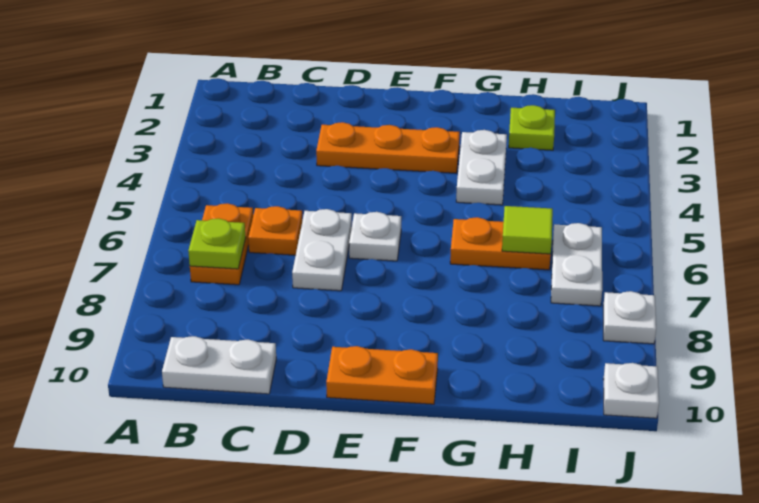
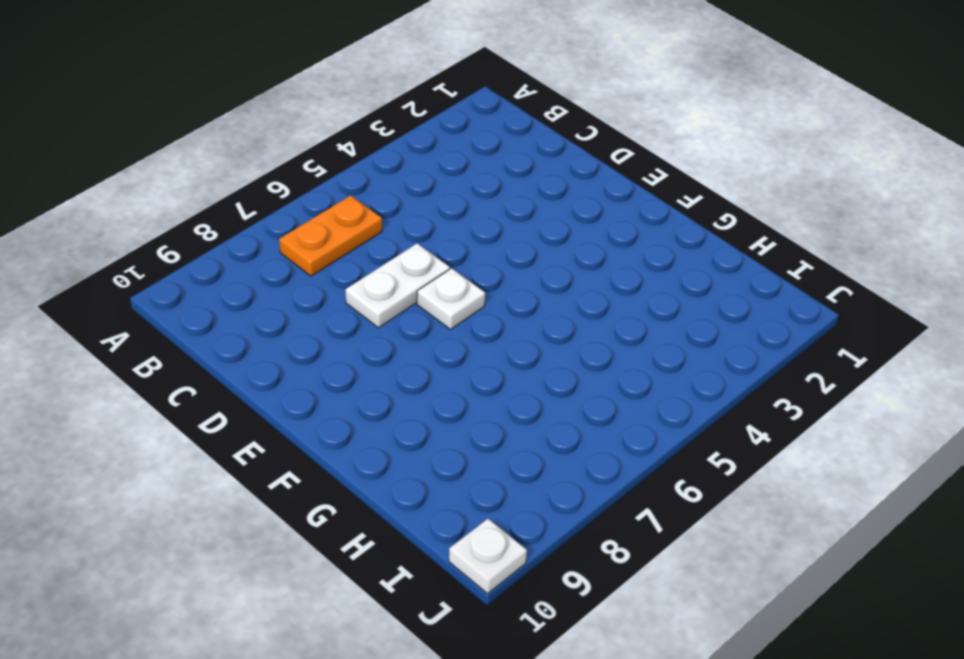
none -> white plate B10:C10 level 1
none -> orange plate C6 level 1
none -> orange plate D3:F3 level 1

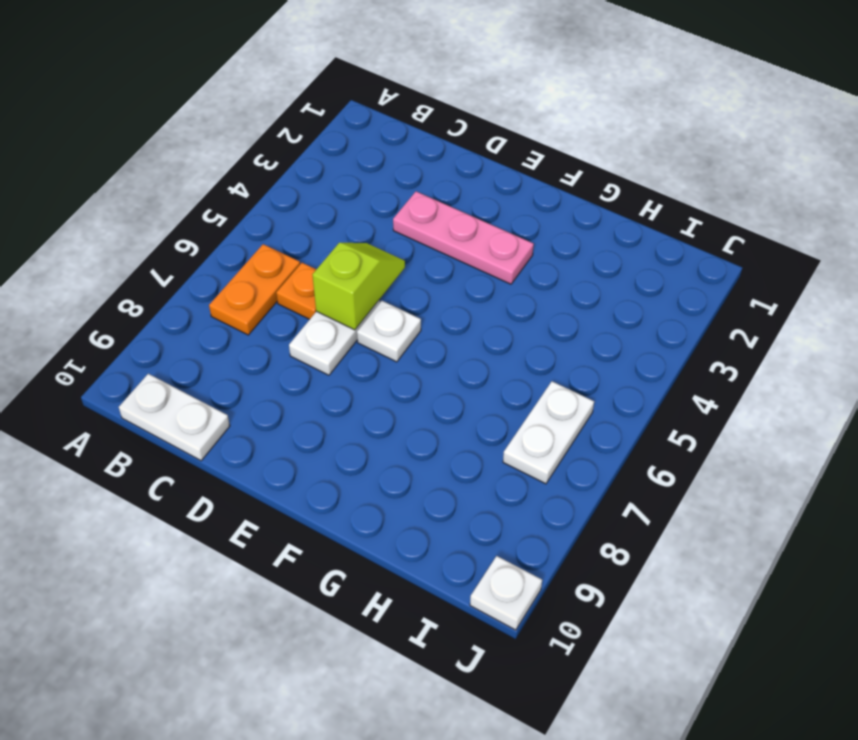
pink plate D3:F3 level 1 -> orange plate D3:F3 level 1
lime slope D5:D6 level 2 top 6 -> none
none -> orange plate E10:F10 level 1
none -> white plate G3:G4 level 1
none -> orange plate G6:H6 level 1

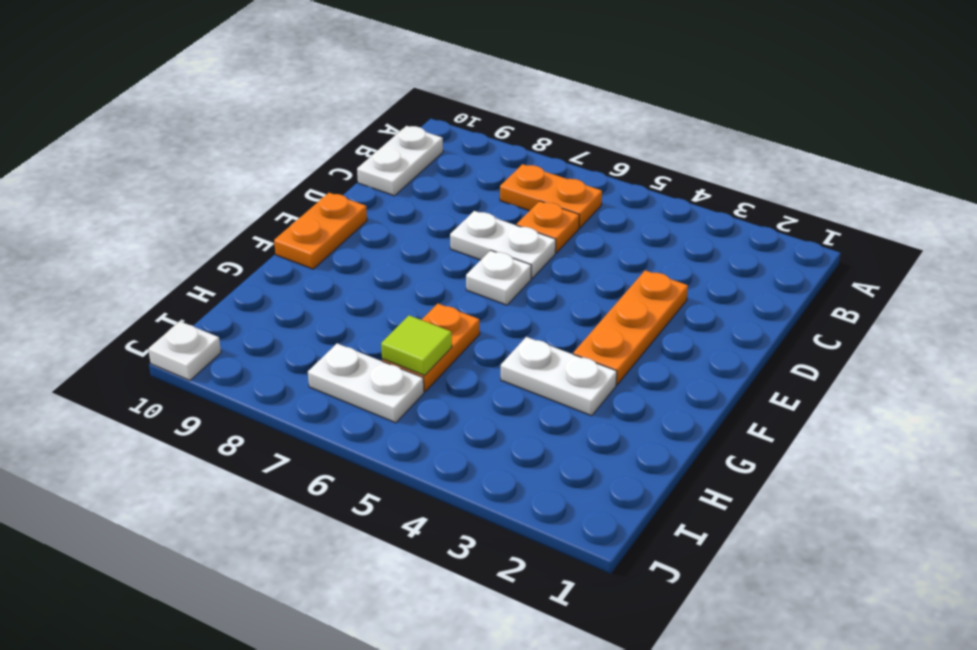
none -> lime plate H2 level 1
none -> white plate J8 level 1
none -> lime plate B7 level 2

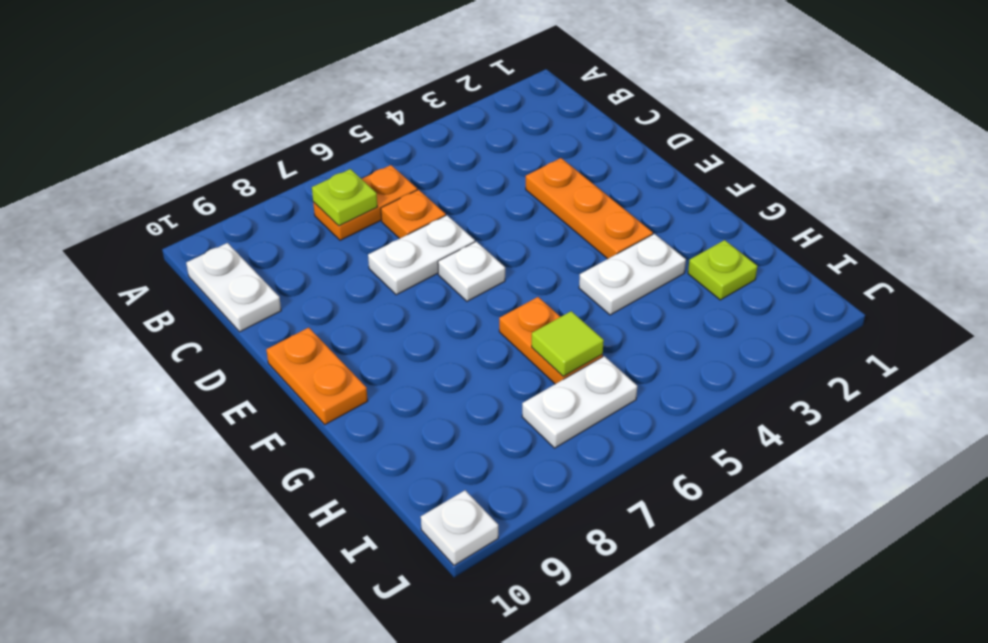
none -> white plate J8 level 1

